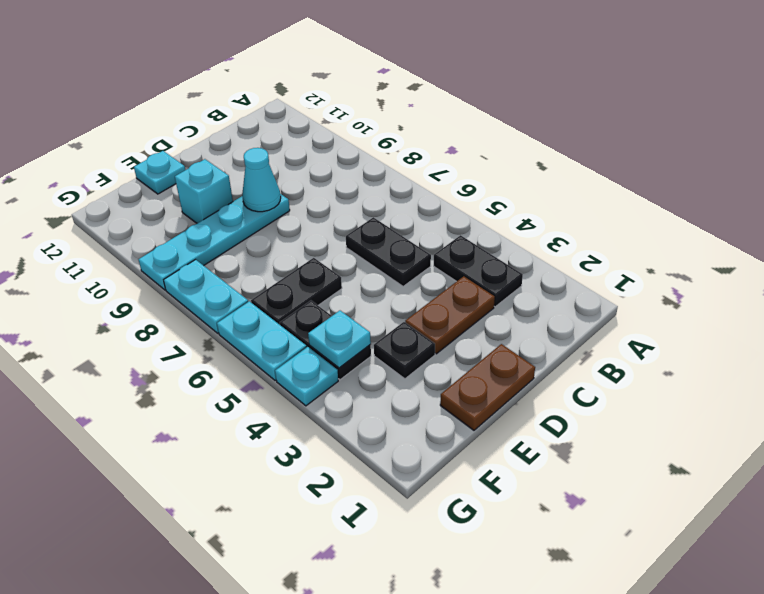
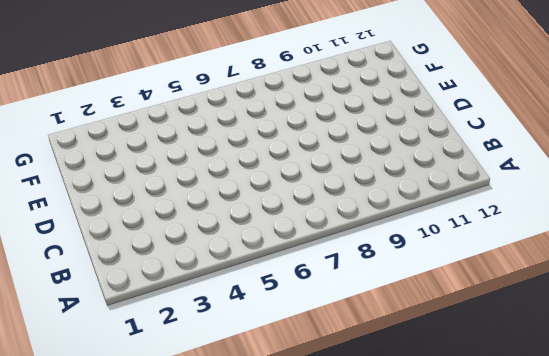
none -> black plate B3:B4 level 1
none -> brown plate C3:D3 level 1
none -> black plate C5:C6 level 1

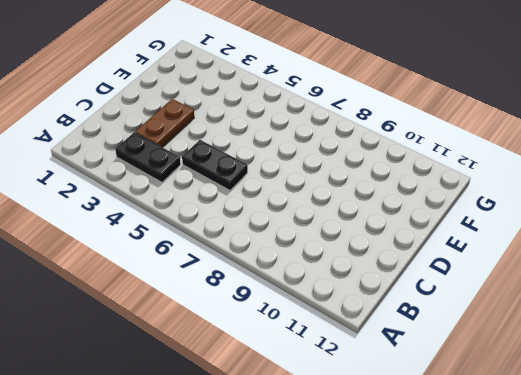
none -> brown plate D1:E1 level 1
none -> cyan plate D9:G9 level 1
none -> black plate E3 level 1

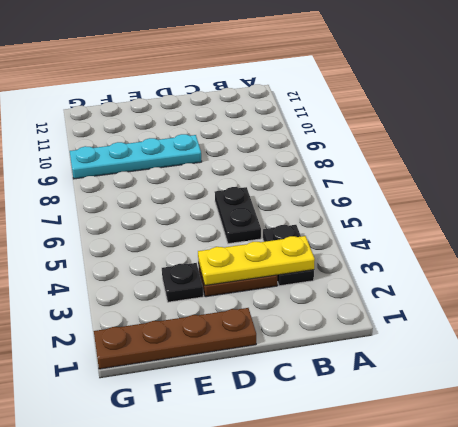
yellow plate B3:D3 level 2 -> none
brown plate D1:G1 level 1 -> brown plate D1:E1 level 1
none -> black plate E6:F6 level 1
none -> cyan brick E10 level 1
none -> cyan plate E12 level 1

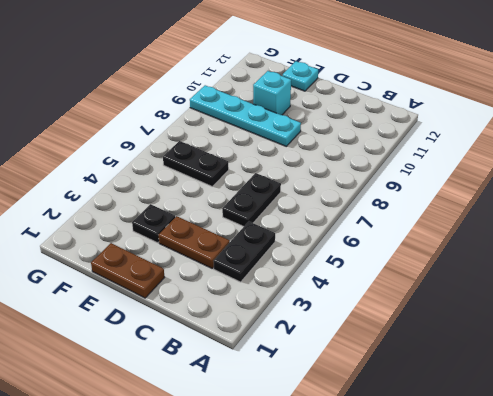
none -> black plate F4:F5 level 1
none -> cyan plate G4 level 1
none -> cyan plate G5:G6 level 1

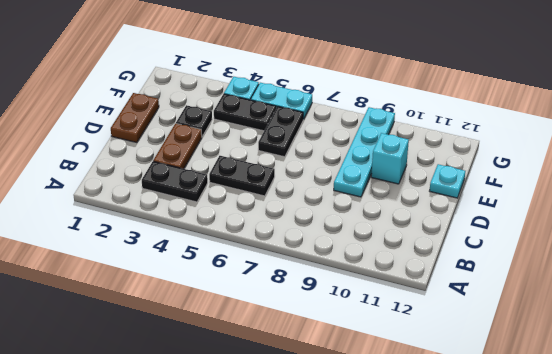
none -> cyan plate G7:G8 level 1
none -> cyan cone D9 level 2
none -> cyan plate F4 level 2

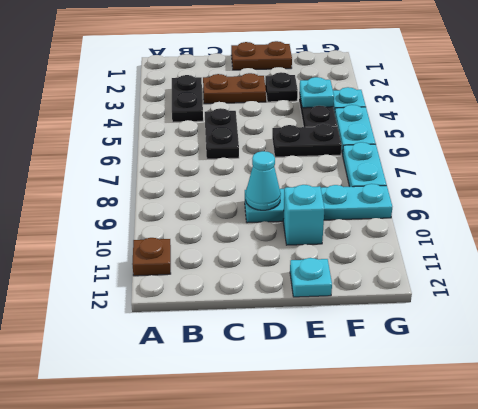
brown plate A11 level 1 -> none

